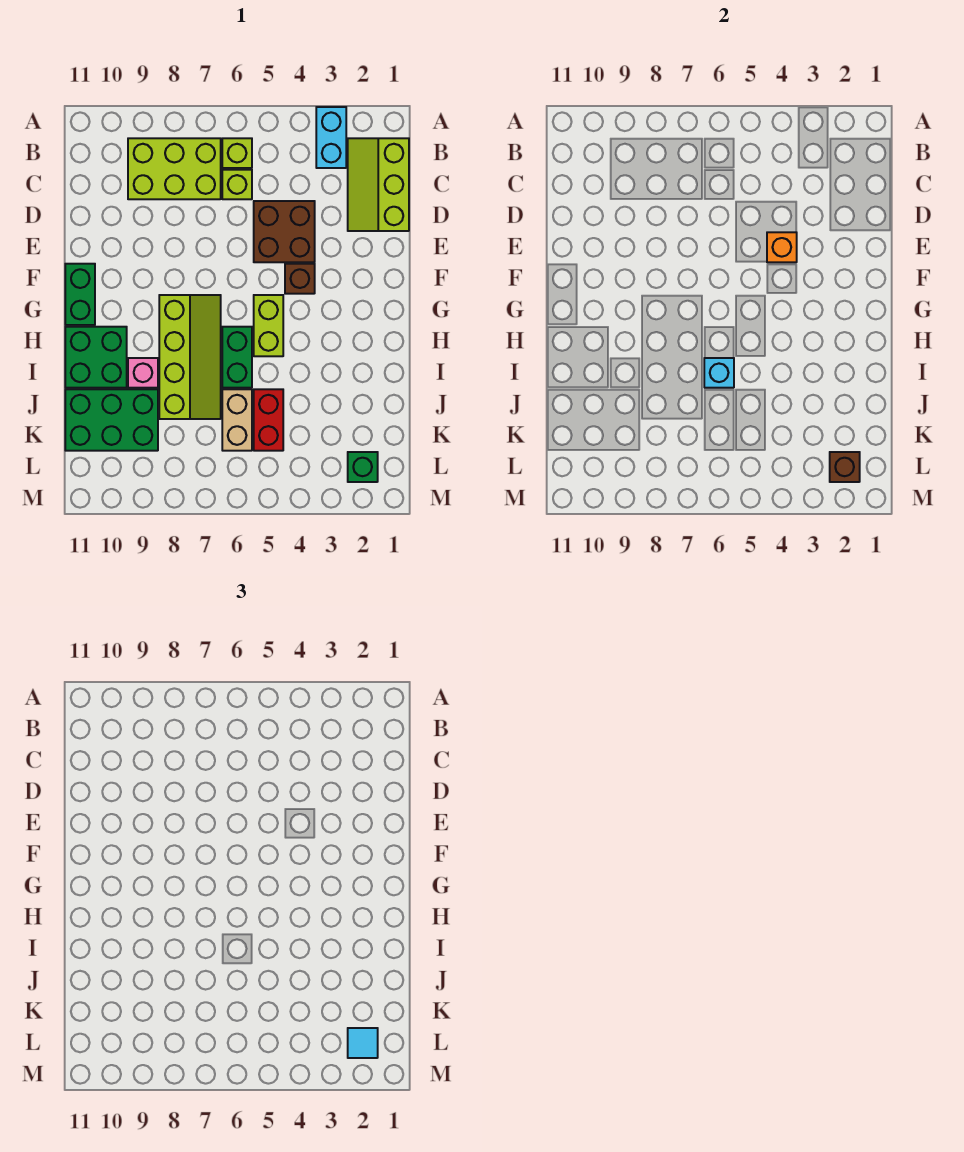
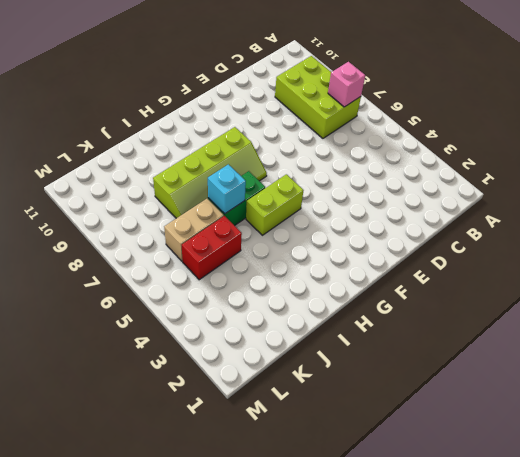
pink brick B7 level 2 -> pink brick I9 level 1
none -> cyan brick A3:B3 level 1
none -> lime slope B1:D2 level 1 top 1
none -> lime brick B6 level 1

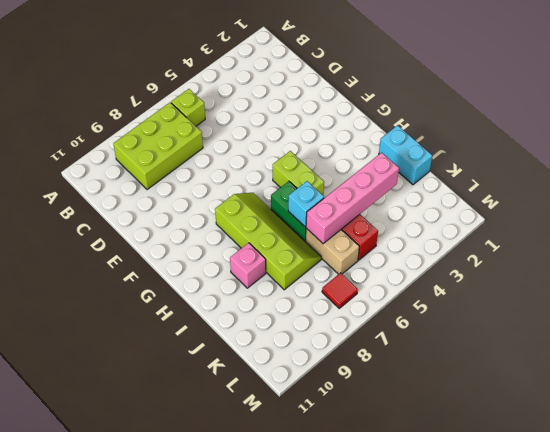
cyan brick I1:J1 level 1 -> cyan brick A3:B3 level 1
pink brick J3:J6 level 2 -> none
red tile L7 level 1 -> none
none -> lime slope B1:D2 level 1 top 1
none -> lime brick C6 level 1
none -> brown brick D4:E5 level 1

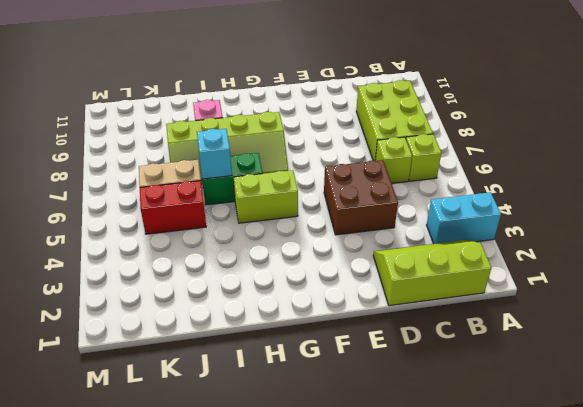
none -> brown brick F4 level 1
none -> green brick F11:G11 level 1
none -> green brick H10:I11 level 1

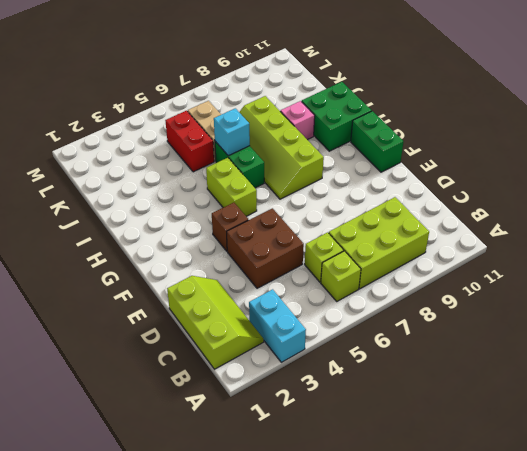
none -> green brick J9:K11 level 1
none -> green brick L2 level 1
none -> orange brick E4 level 2

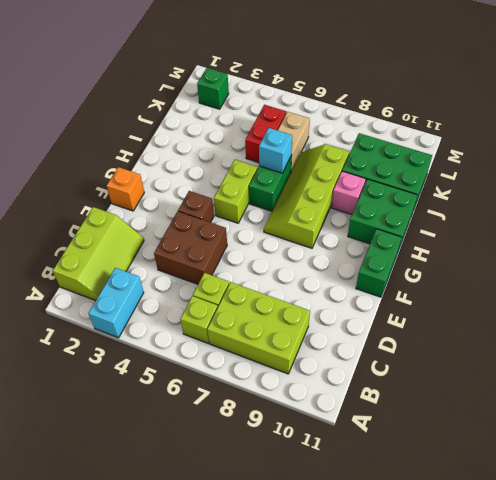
orange brick F1 level 1 -> orange brick E4 level 2
none -> brown brick L2 level 2
none -> cyan tile L2 level 3

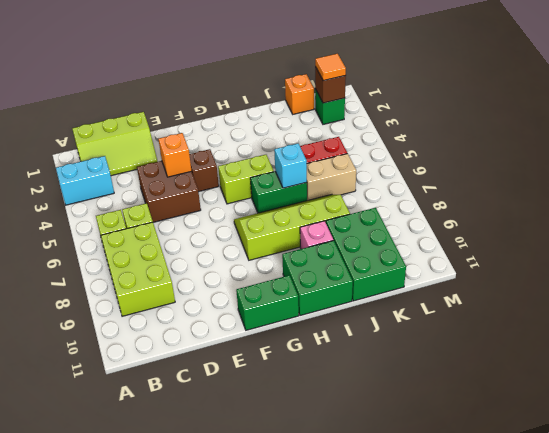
orange brick K1 level 1 -> none
orange tile L2 level 3 -> cyan tile L2 level 3

